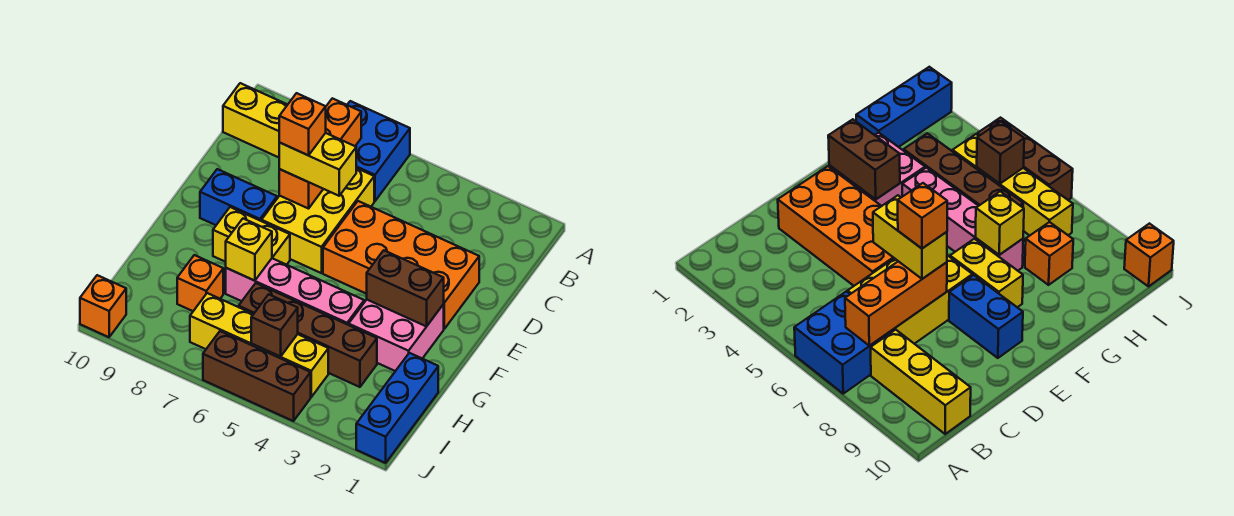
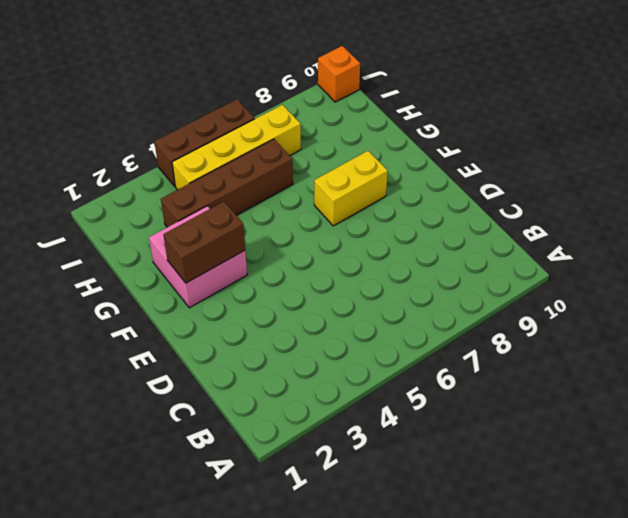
none -> blue brick A6:B7 level 1
none -> yellow brick B8:B10 level 1
none -> yellow brick C6:E7 level 1

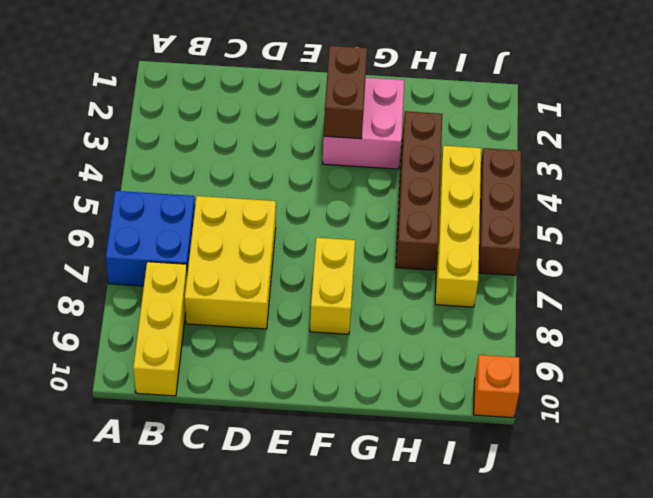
yellow brick C6:D8 level 1 -> yellow brick C6:E7 level 1
none -> orange brick D2:E5 level 1
none -> blue brick E8:E9 level 1
none -> pink brick G4:G7 level 1

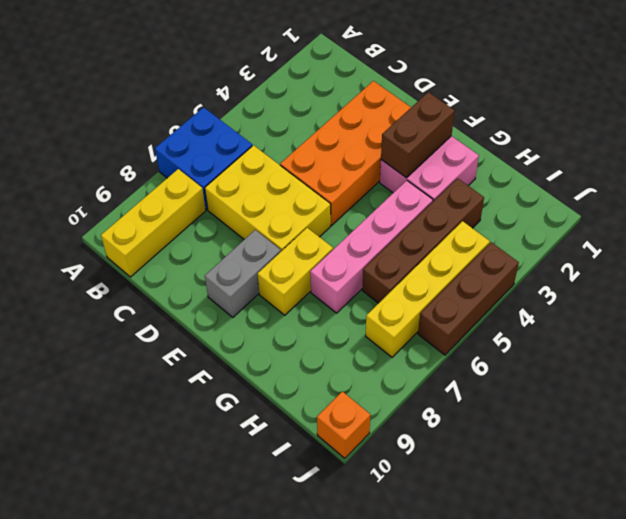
grey brick E8:E9 level 1 -> blue brick E8:E9 level 1
none -> blue brick H1:J1 level 1
none -> orange brick H8 level 1
none -> orange brick B7:D7 level 2

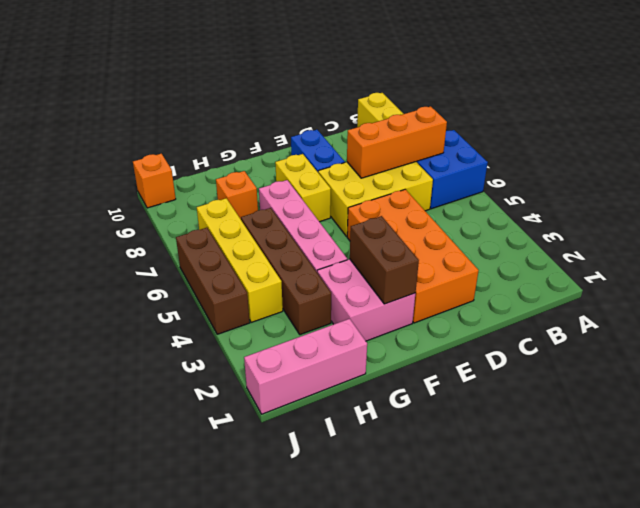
pink brick H1:J1 level 1 -> blue brick H1:J1 level 1
none -> yellow brick G7 level 2
none -> brown brick I5 level 2
none -> yellow brick D6:D7 level 3

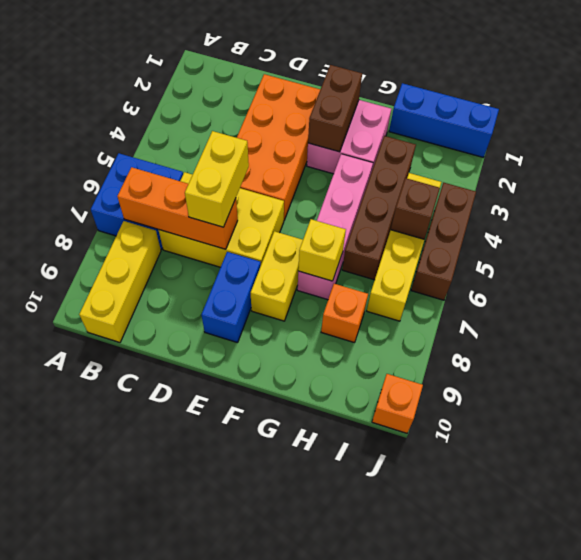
none -> orange brick D7 level 4

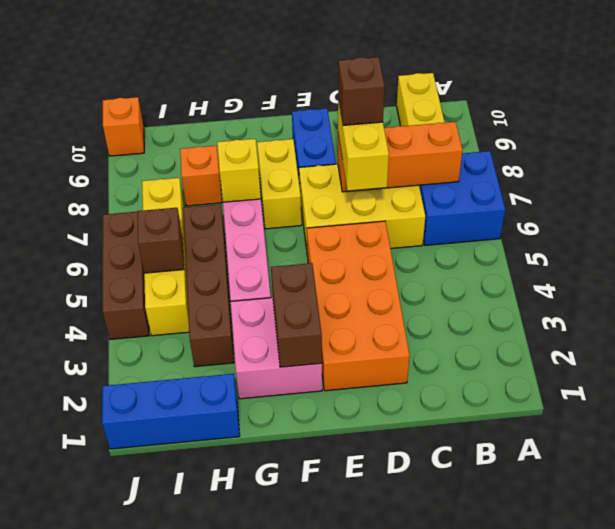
brown brick D7 level 4 -> orange brick D7 level 4

